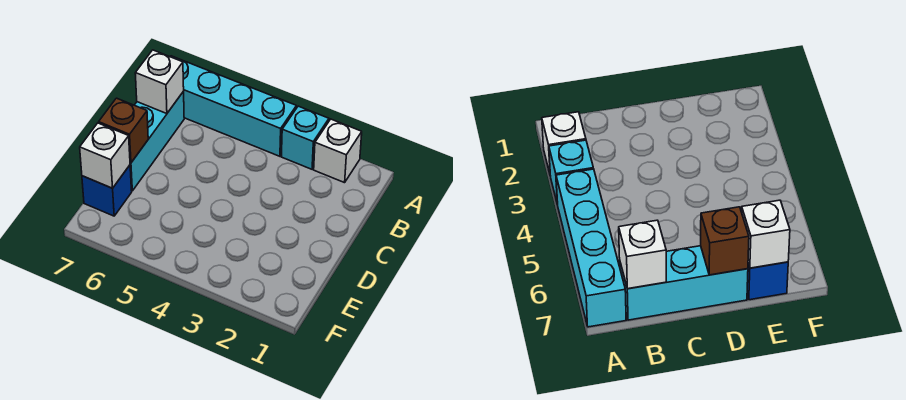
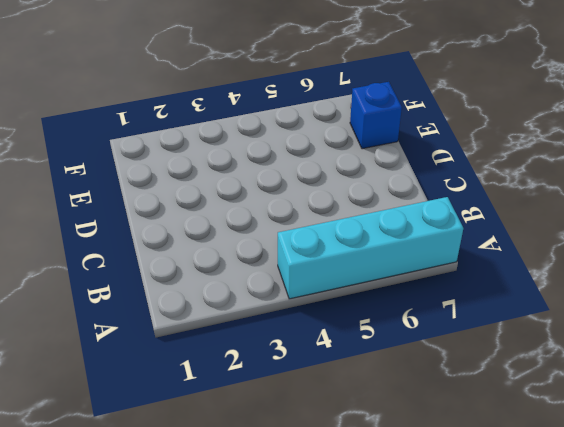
none -> white brick A2 level 1
none -> cyan brick A3 level 1

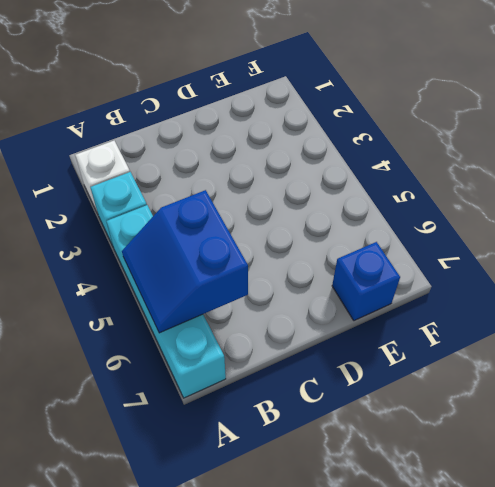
blue slope A5:B6 level 2 top B -> none
none -> cyan brick B7:D7 level 1
none -> white brick B7 level 2

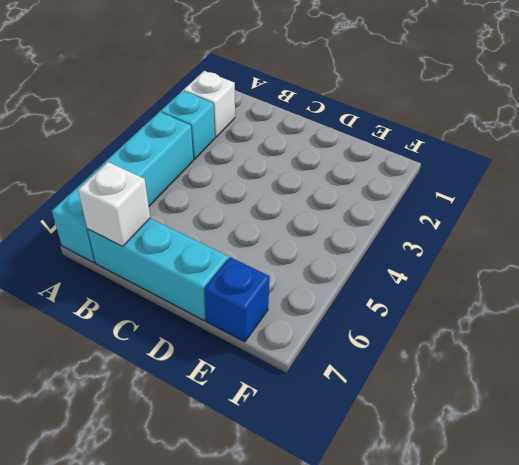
none -> brown brick D7 level 2
none -> white brick E7 level 2

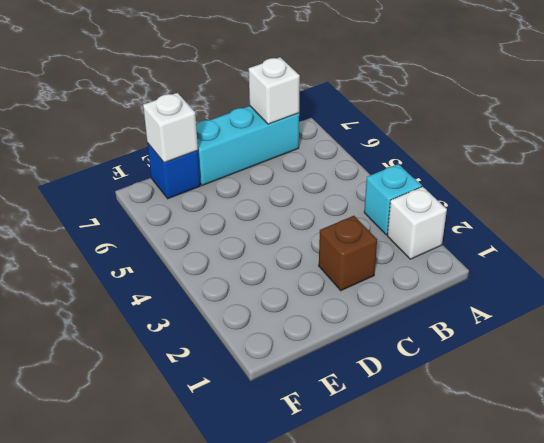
brown brick C2 level 1 -> brown brick D7 level 2
none -> cyan brick A4:A7 level 1

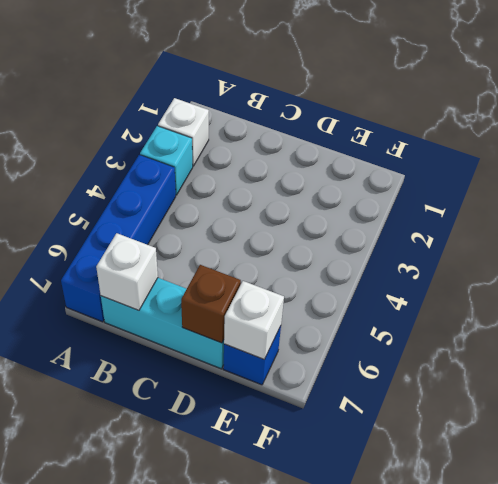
blue brick A4:A7 level 1 -> cyan brick A4:A7 level 1

